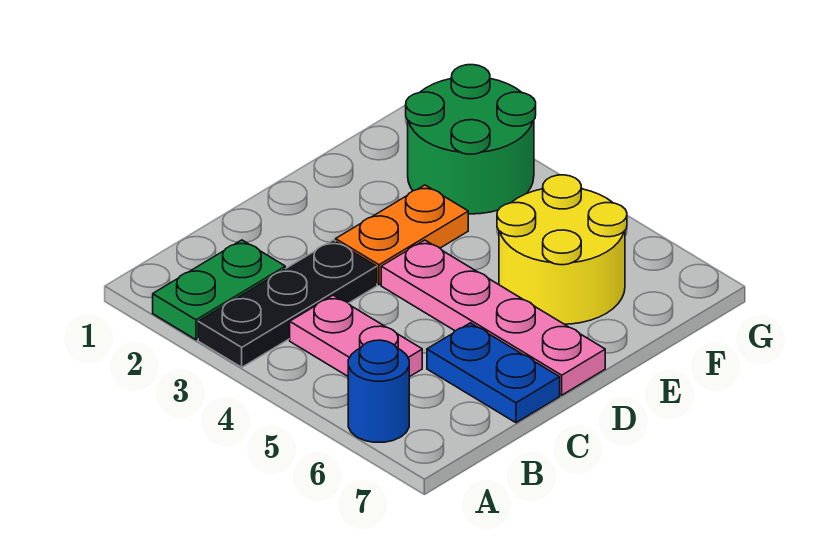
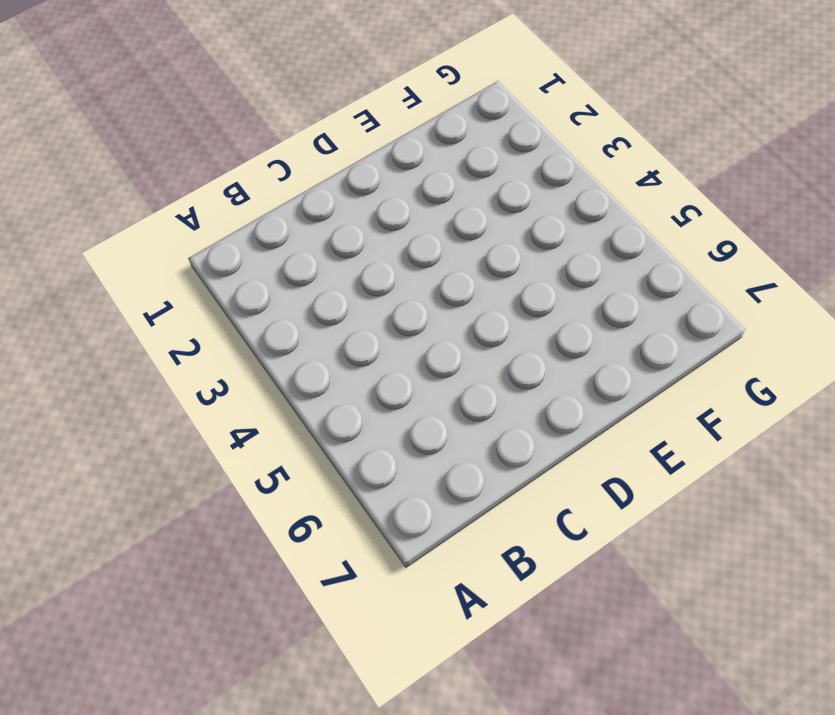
none -> green plate A2:B2 level 1
none -> black plate A3:C3 level 1

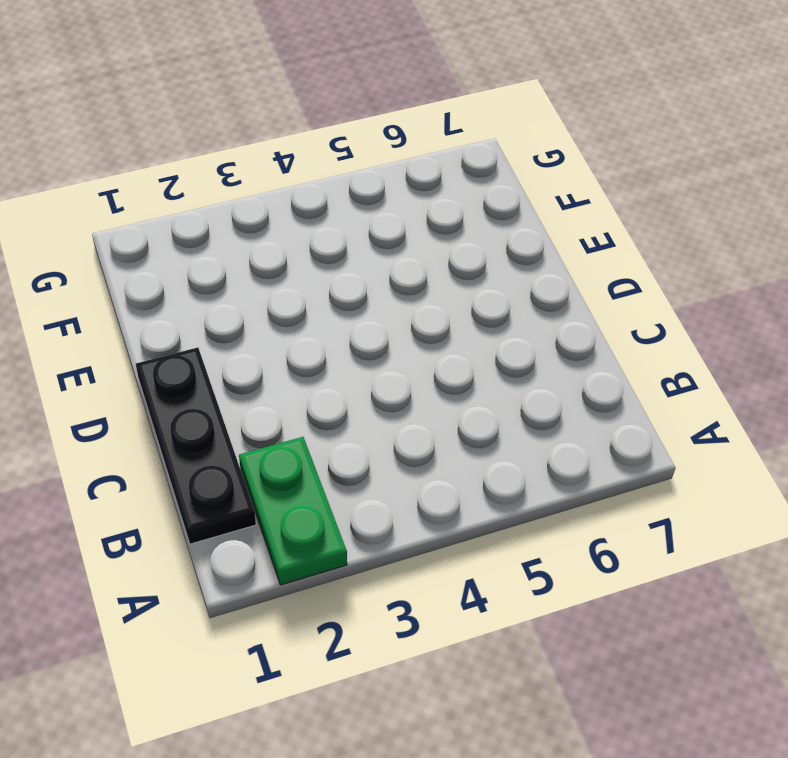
black plate B1:D1 level 1 -> black plate A3:C3 level 1
none -> blue round brick A6 level 1
none -> pink plate B4:B5 level 1

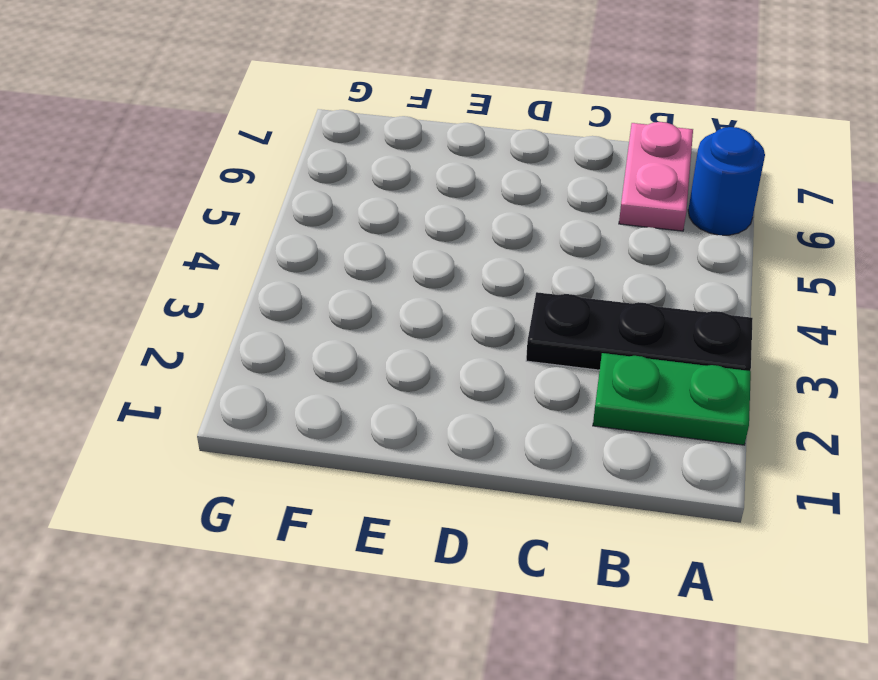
pink plate B6:B7 level 1 -> pink plate B4:B5 level 1
none -> blue plate C6:C7 level 1
none -> orange plate D3:E3 level 1

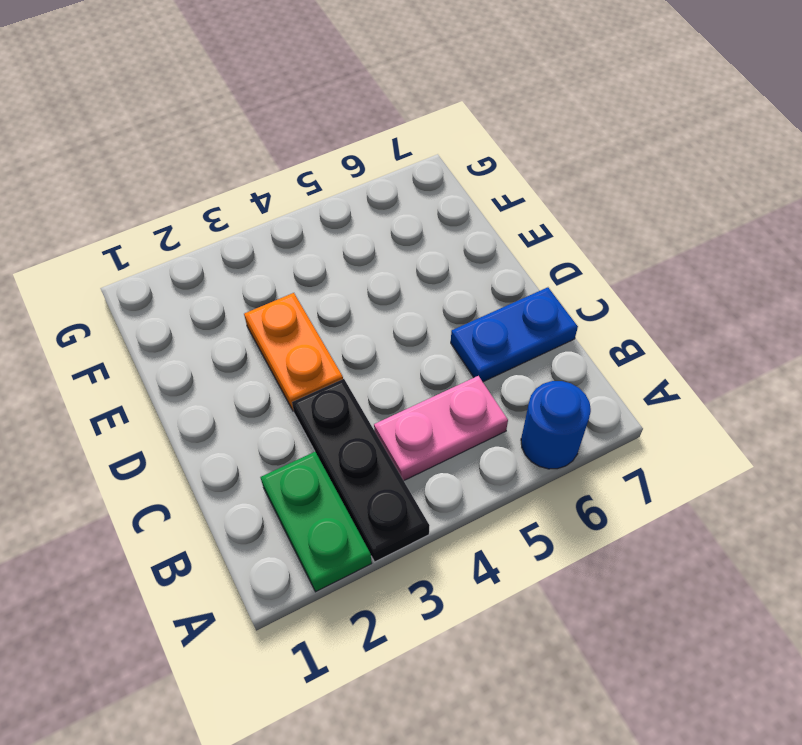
none -> pink plate D4:D7 level 1
none -> yellow round brick E5:F6 level 1

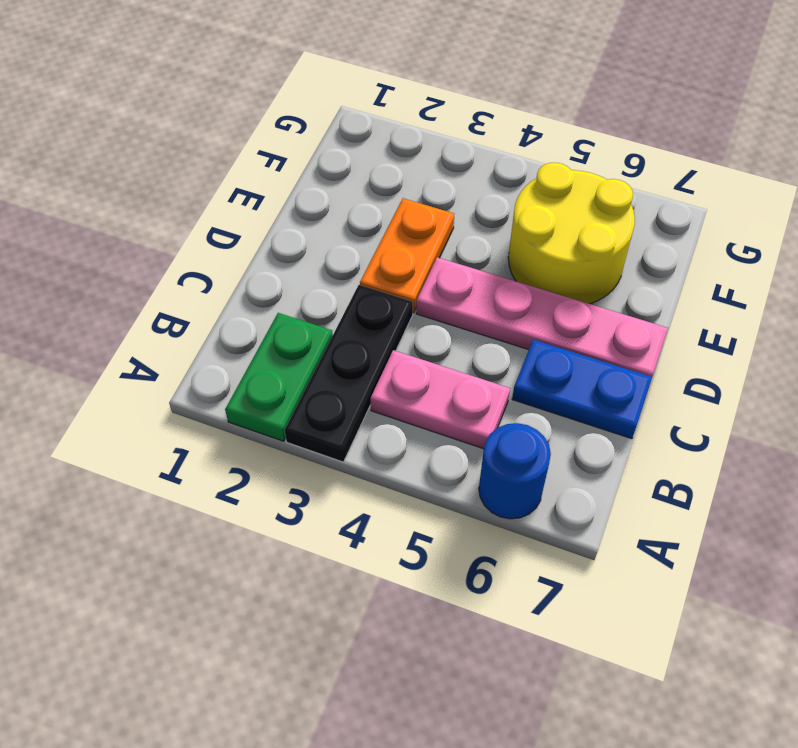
none -> green round brick F2:G3 level 1

